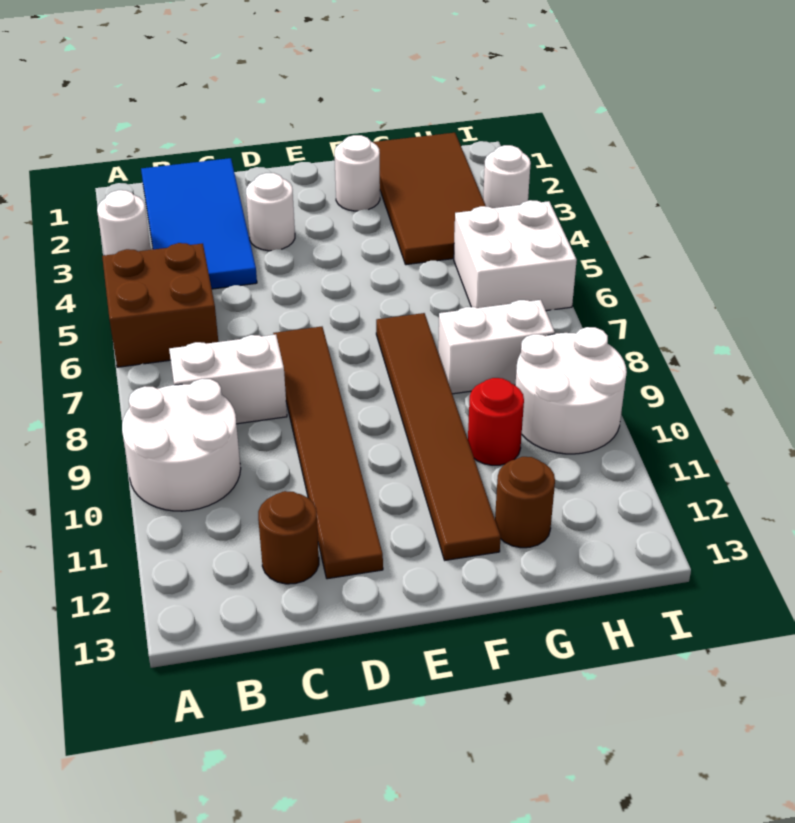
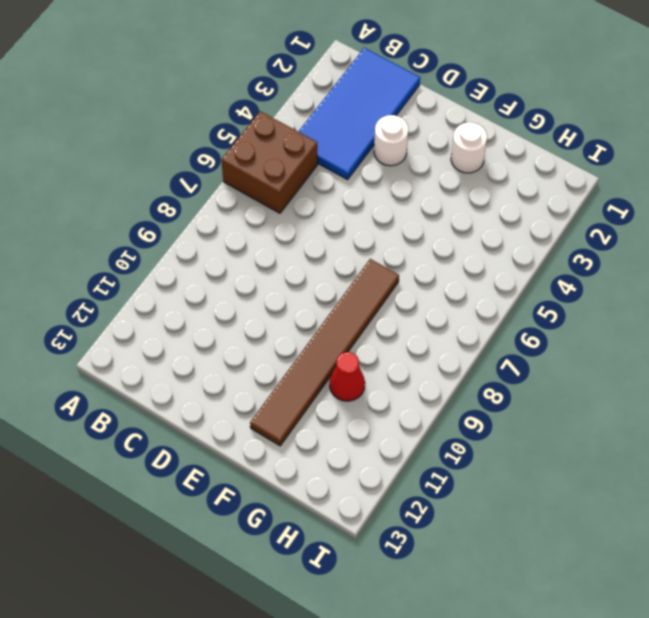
red cone G10 level 1 -> red round brick G10 level 1
none -> white round brick A3 level 1
none -> white round brick A9:B10 level 1
none -> white brick B8:C8 level 1

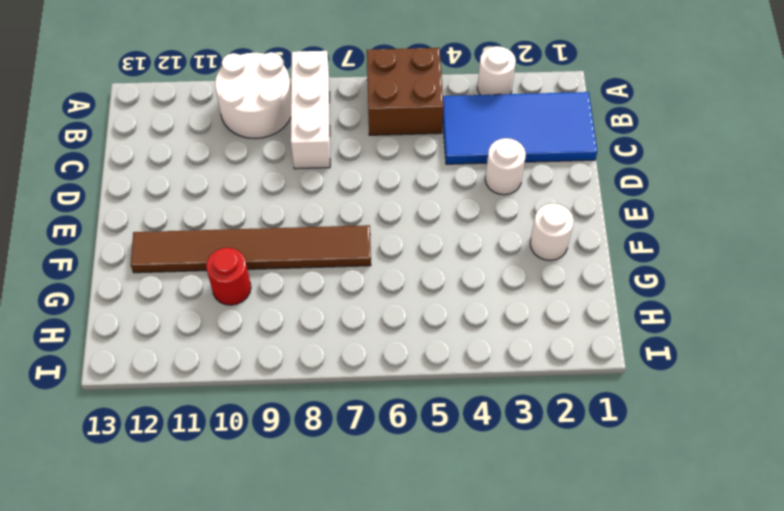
white brick A8:C8 level 1 -> white brick B8:C8 level 1
none -> brown round brick C12 level 1
none -> brown tile D7:D12 level 1
none -> brown tile G1:H4 level 1

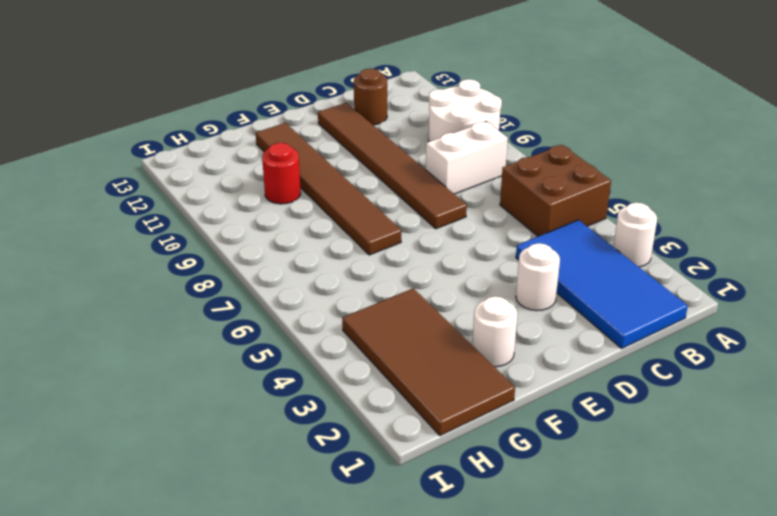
none -> white brick G8:H8 level 1
none -> brown round brick G12 level 1
none -> white brick H5:I6 level 1

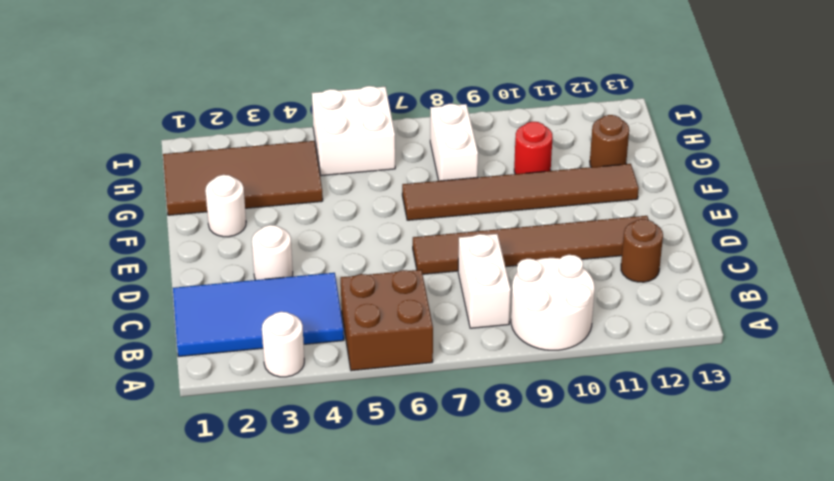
none -> white round brick H9:I10 level 1
none -> white round brick I3 level 1

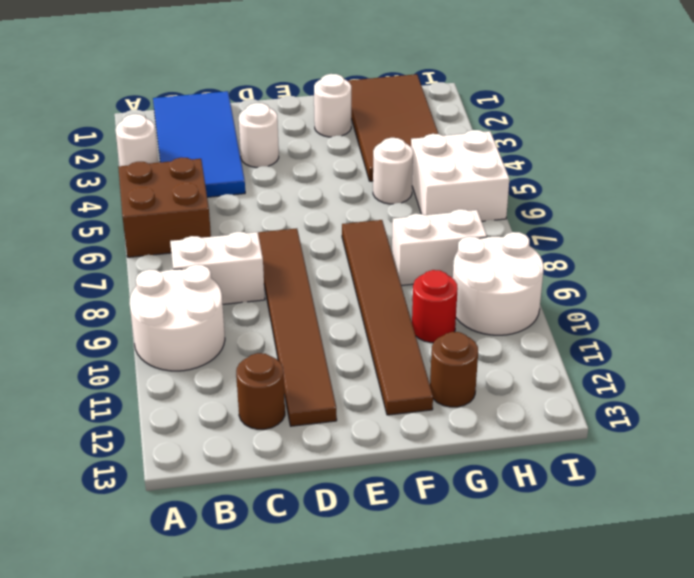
white round brick G5 level 1 -> white round brick I3 level 1

